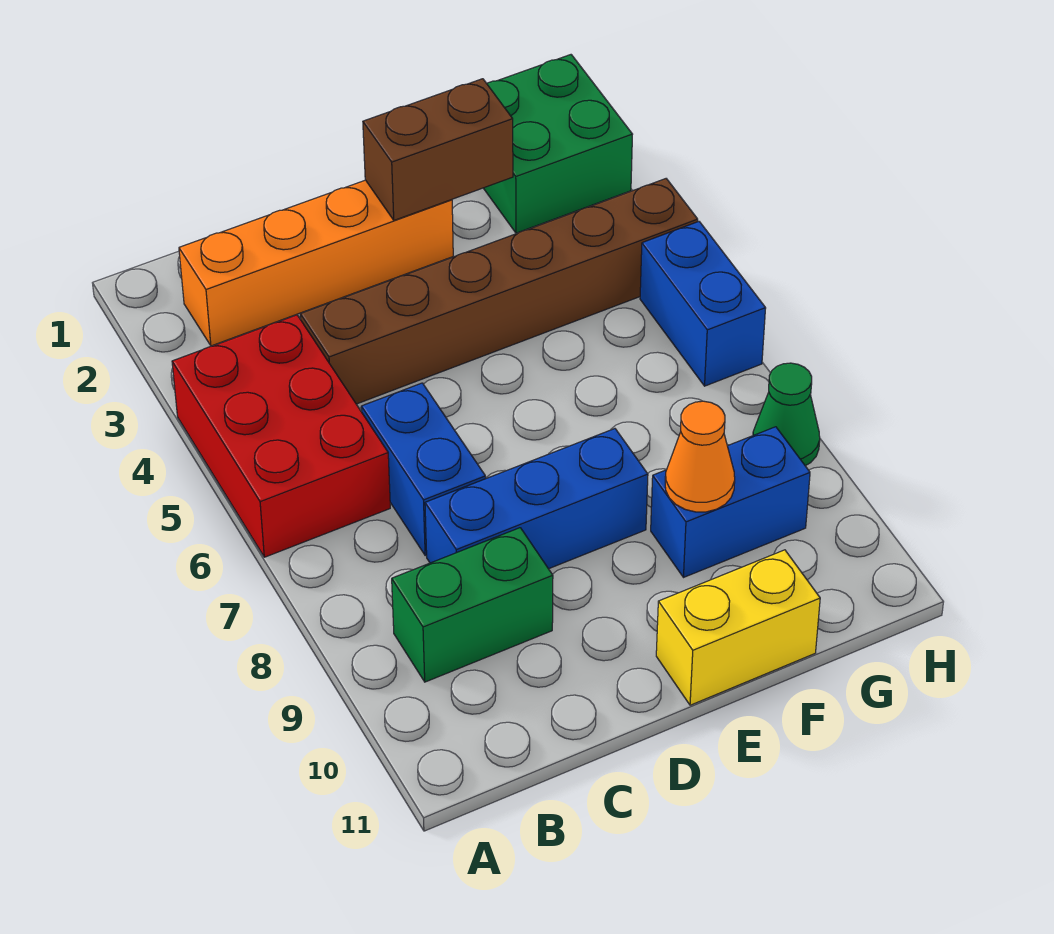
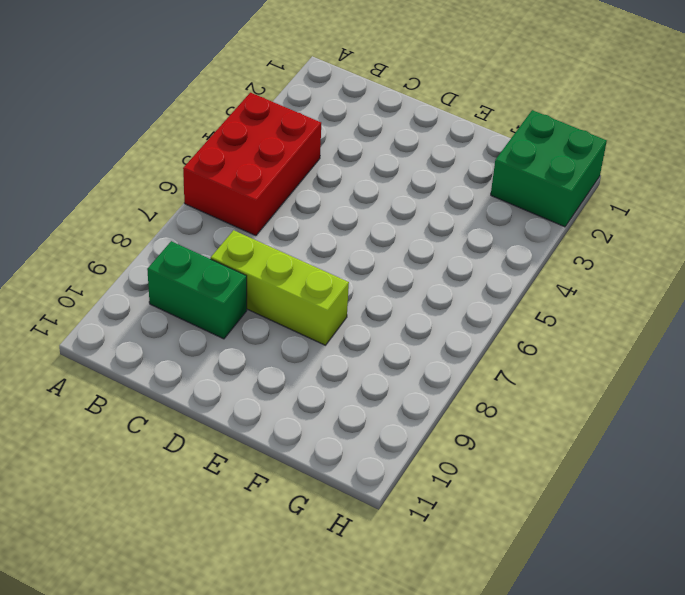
lime brick C8:E8 level 1 -> blue brick C8:E8 level 1
none -> orange brick B2:E2 level 1
none -> brown brick C4:H4 level 1
none -> blue brick C6:C7 level 1

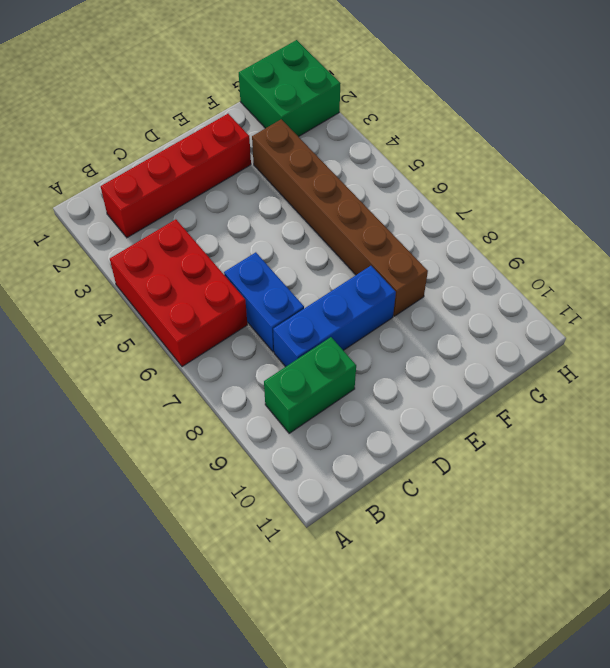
red brick B2:E2 level 1 -> orange brick B2:E2 level 1
brown brick F3:F8 level 1 -> brown brick C4:H4 level 1
none -> yellow brick E11:F11 level 1
none -> blue brick F9:G9 level 1
none -> blue brick H5:H6 level 1

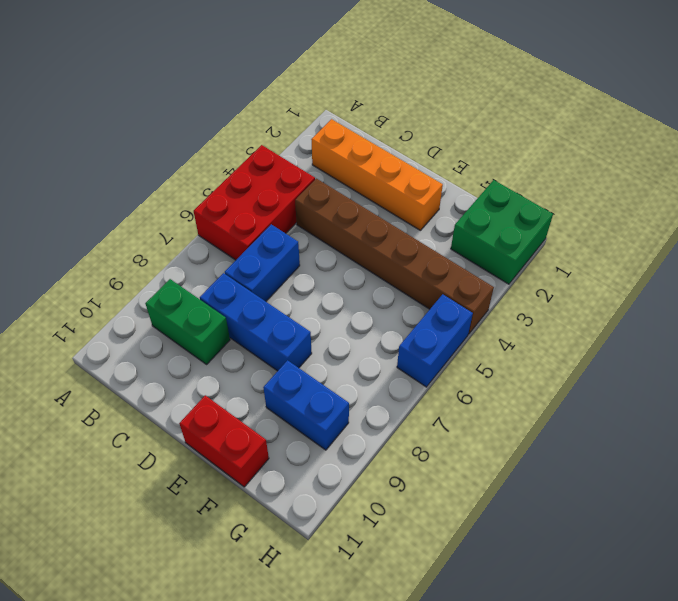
red brick E11:F11 level 1 -> yellow brick E11:F11 level 1
none -> green cone H8 level 1
none -> brown brick E2:F2 level 2
none -> orange cone F9 level 2

